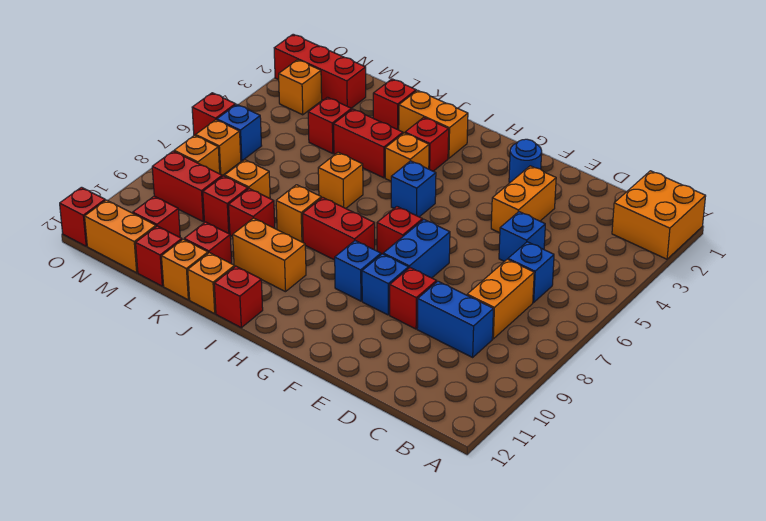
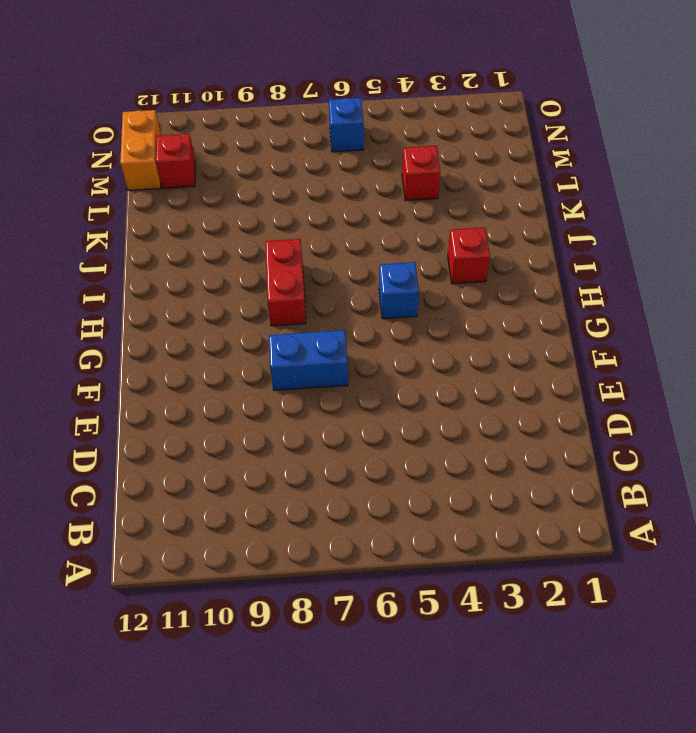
none -> orange brick A1:B2 level 1
none -> blue brick C6 level 1
none -> orange brick C7:C8 level 1
none -> blue brick C9:D9 level 1

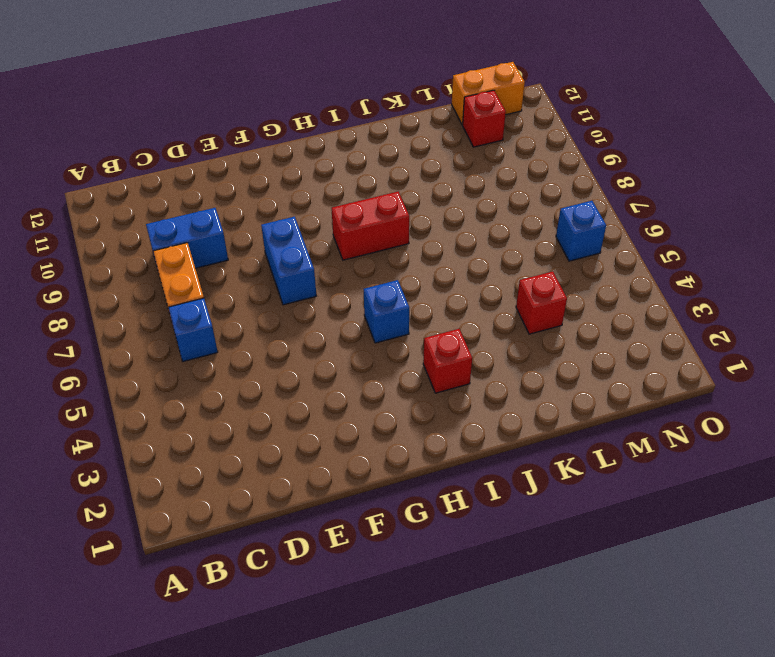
none -> orange brick A1:B2 level 1
none -> blue brick D5 level 1
none -> orange brick E3:E4 level 1
none -> red brick E9 level 1

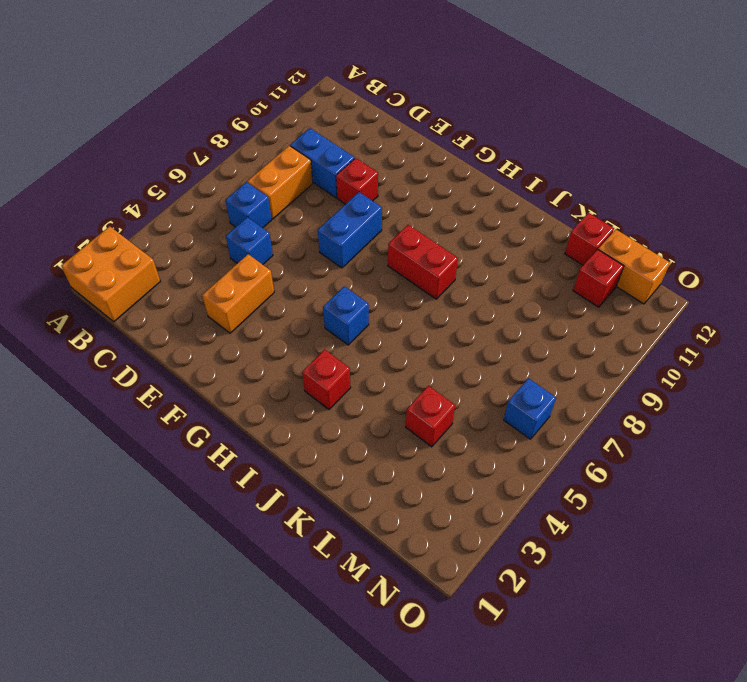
none -> blue round brick F2 level 1
none -> blue brick F9 level 1
none -> red brick G7 level 1
none -> blue brick G9 level 1

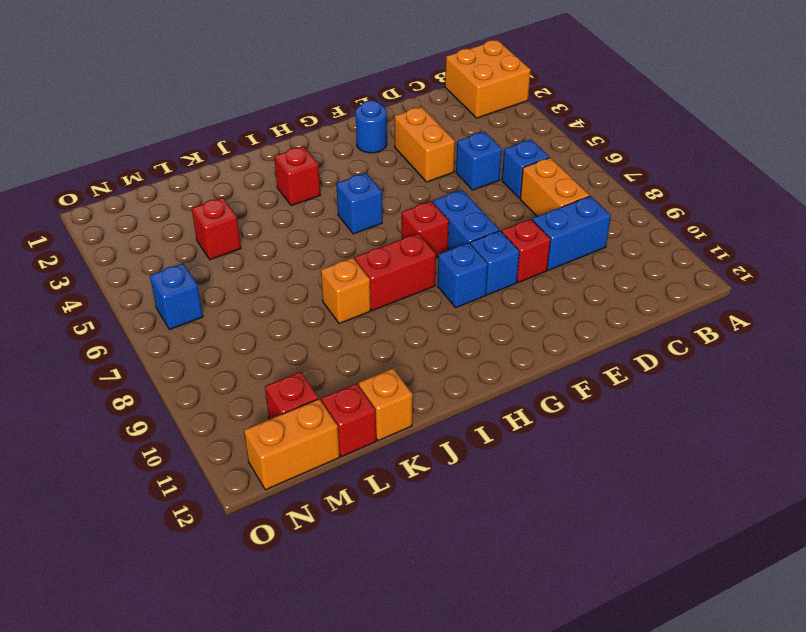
none -> orange brick I2:J2 level 1
none -> orange brick I4 level 1
none -> orange brick I10:J10 level 1
none -> red brick I12 level 1

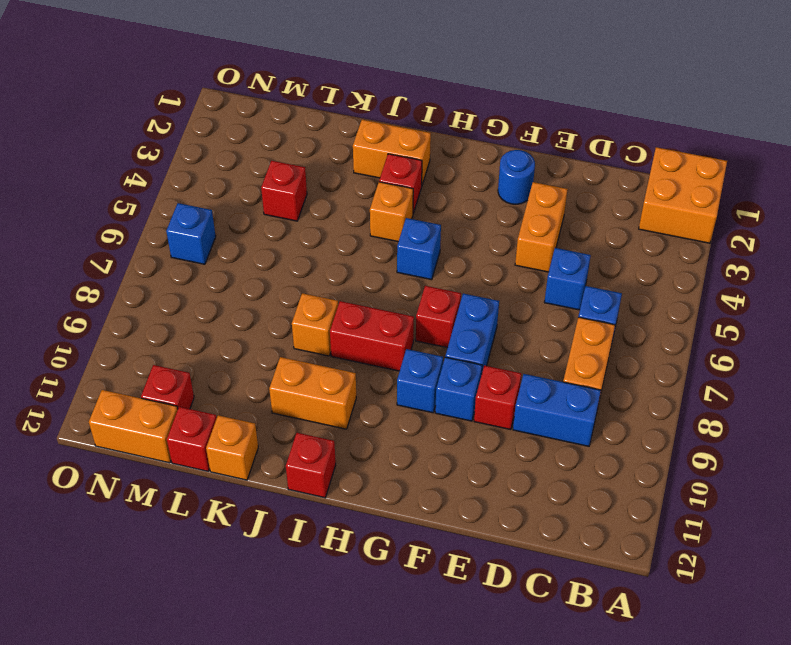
none -> red brick J4:K4 level 1
none -> orange brick J6 level 1
none -> orange brick J12 level 1
none -> red brick K2 level 1

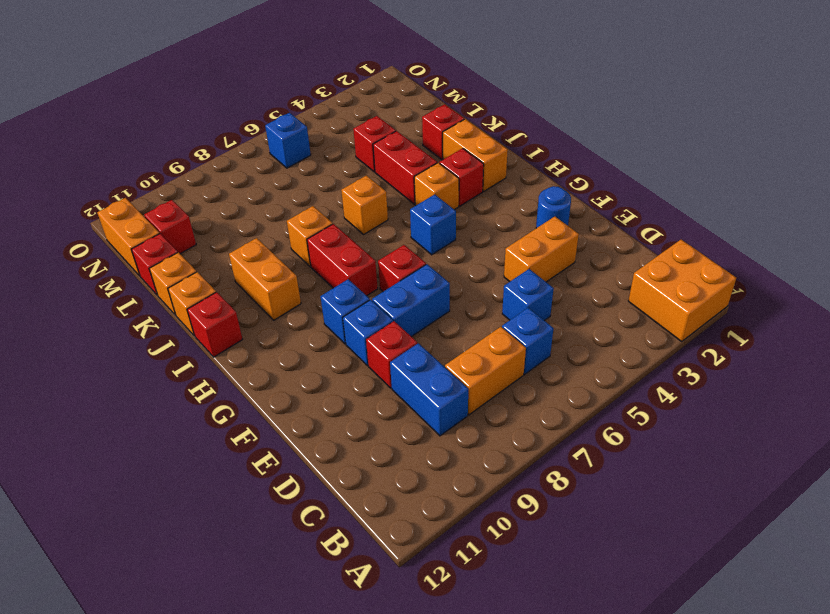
none -> red brick K9 level 1
none -> red brick K11 level 1
none -> orange brick L8 level 1
none -> red brick L9 level 1

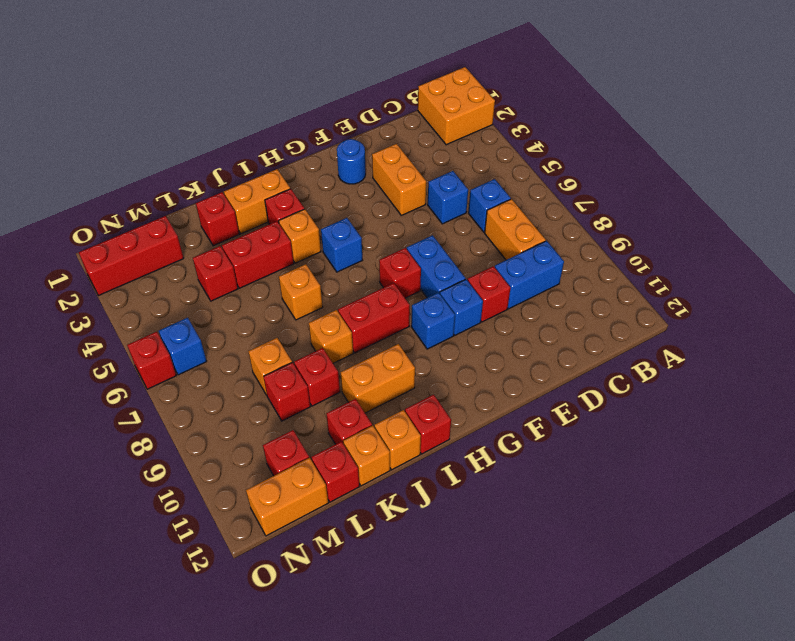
none -> red brick M9:N9 level 1
none -> orange brick N3 level 1
none -> orange brick N7 level 1
none -> orange brick N8 level 1

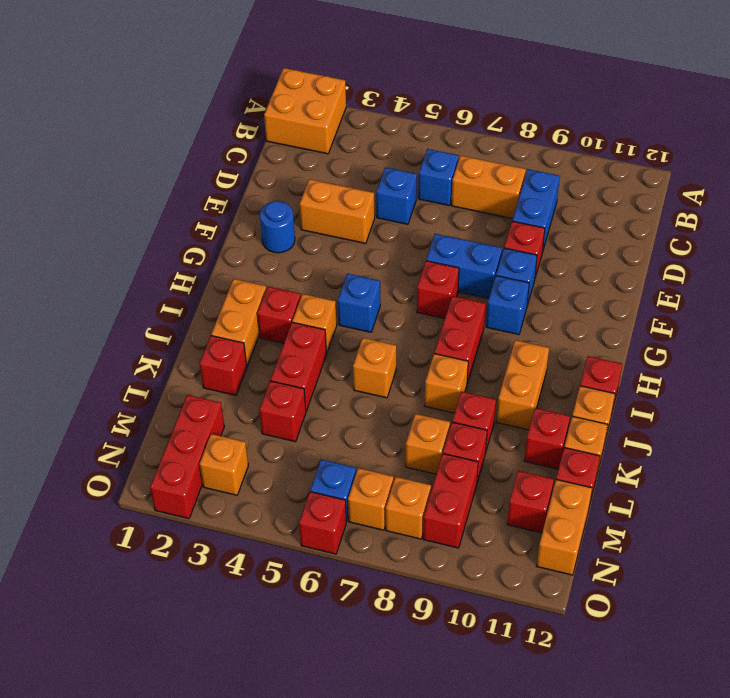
none -> red brick O12 level 1

